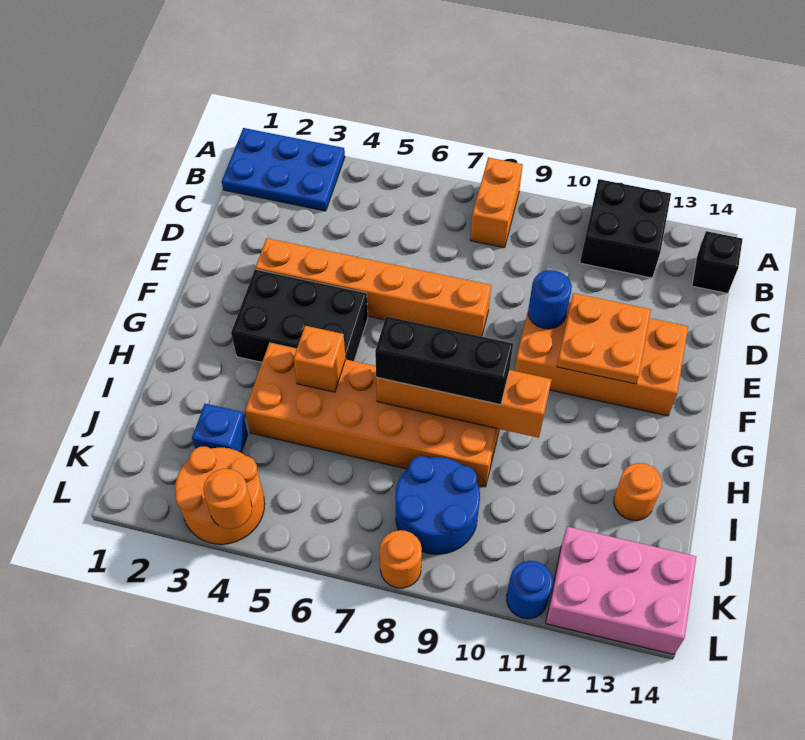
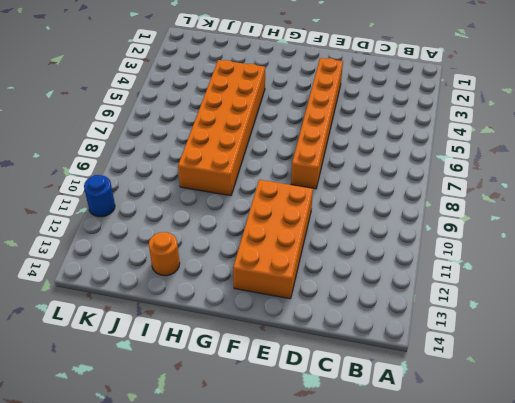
none -> blue plate A1:B3 level 1
none -> orange brick A8:B8 level 1
none -> black brick A11:B12 level 1

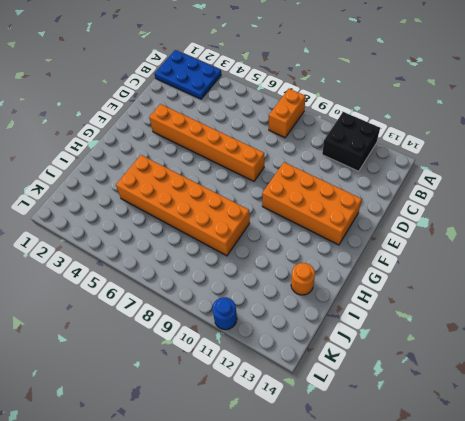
none -> black brick B14 level 1
none -> black brick F3:G5 level 1
none -> blue brick J3 level 1

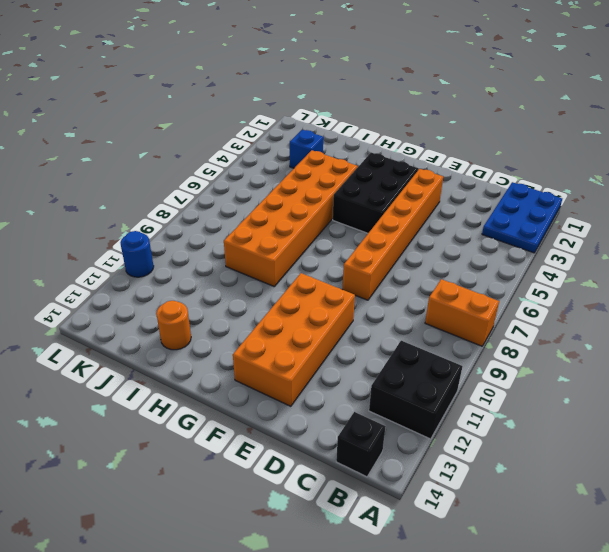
none -> blue round brick J8:K9 level 1
none -> orange round brick K3:L4 level 1
none -> pink brick K12:L14 level 1

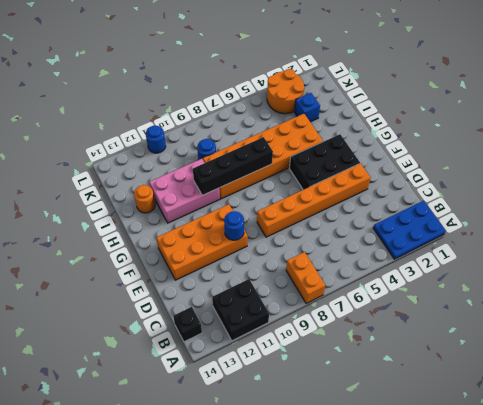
black brick H7:H10 level 2 -> orange brick H7:H10 level 2
pink brick H10:I12 level 1 -> pink brick K12:L14 level 1
blue round brick J9 level 1 -> blue round brick J8:K9 level 1
none -> orange round brick L8 level 1
none -> orange plate E11:F12 level 2
none -> orange brick H5 level 2

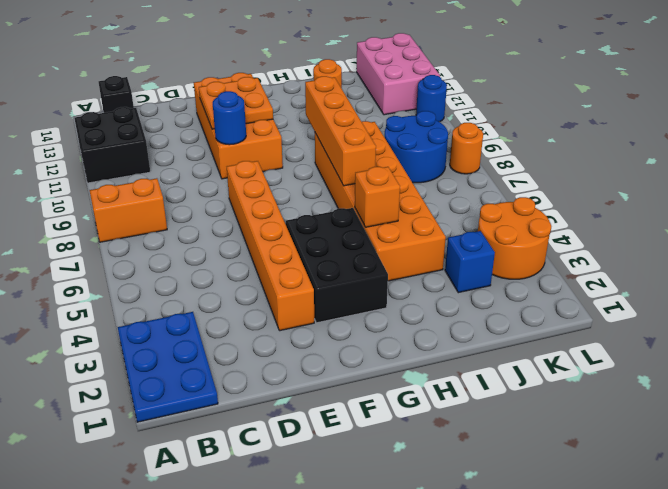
none -> orange round brick L4 level 2
none -> black brick H7:H9 level 3

